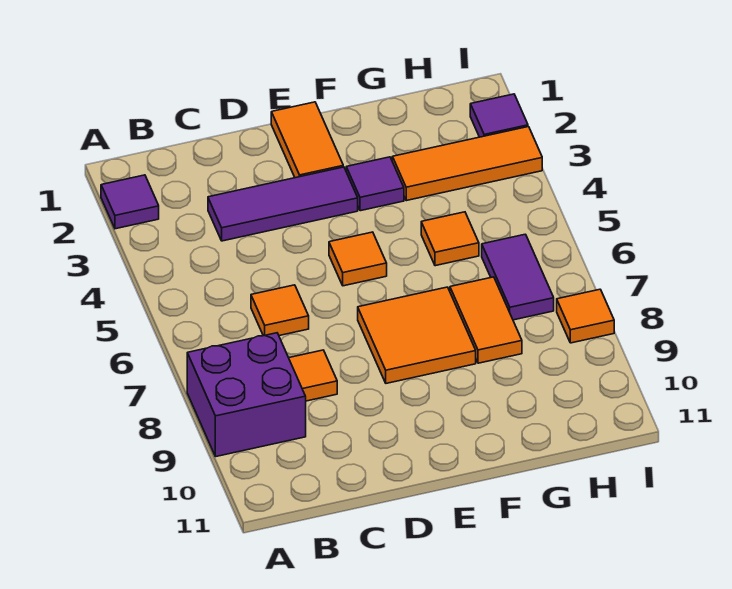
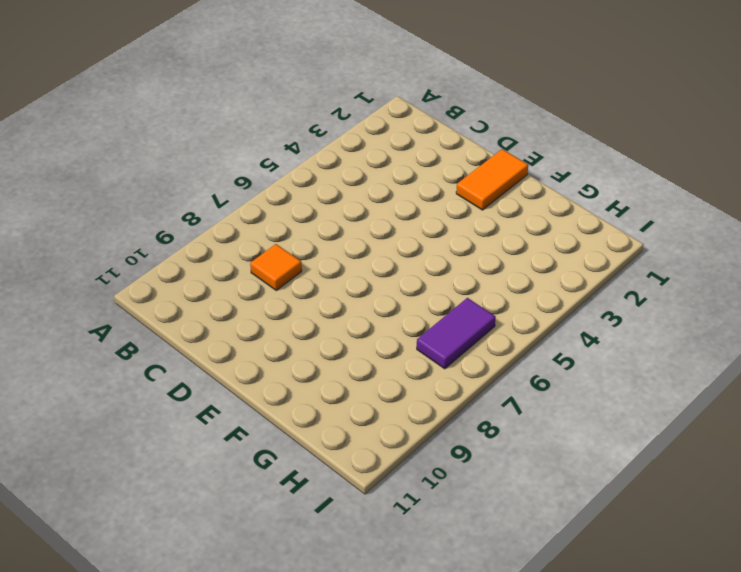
none -> purple tile A2 level 1
none -> purple brick A8:B9 level 1
none -> purple tile C3:E3 level 1

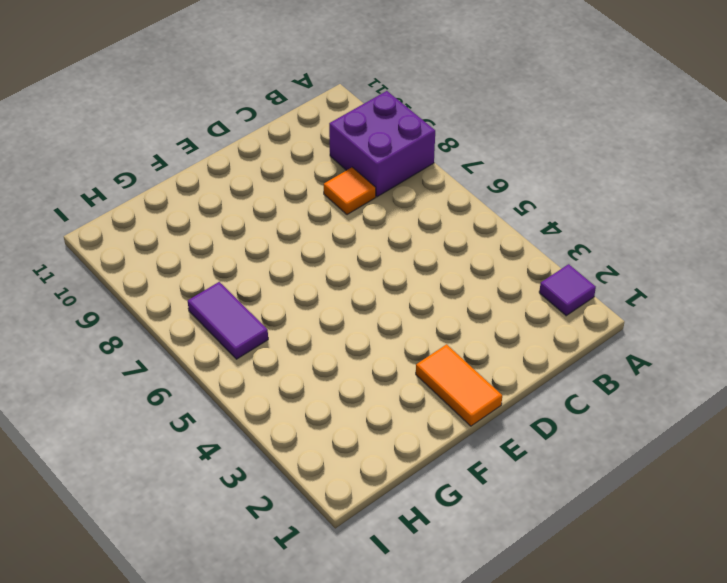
none -> purple tile C3:E3 level 1
none -> orange tile C6 level 1
none -> orange tile E5 level 1

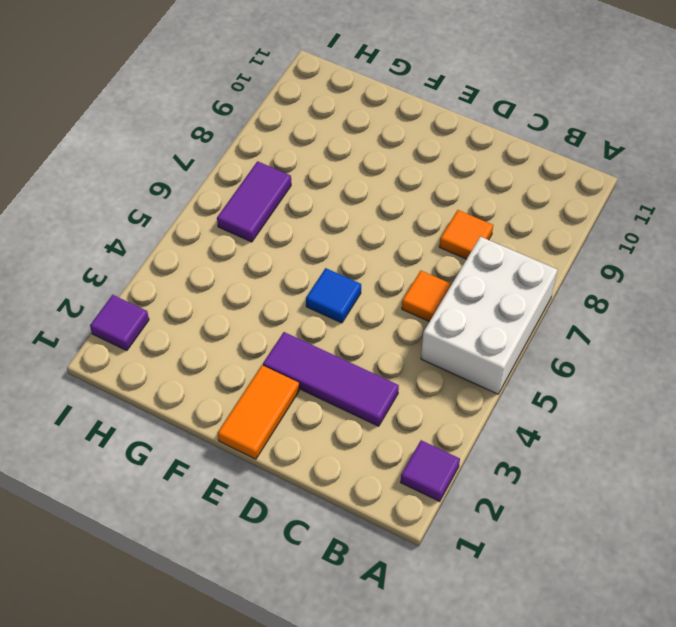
white brick A5:B7 level 1 -> none
blue tile E5 level 1 -> orange tile E5 level 1
none -> purple brick A8:B9 level 1
none -> orange tile E7:F8 level 1
none -> purple tile F3 level 1

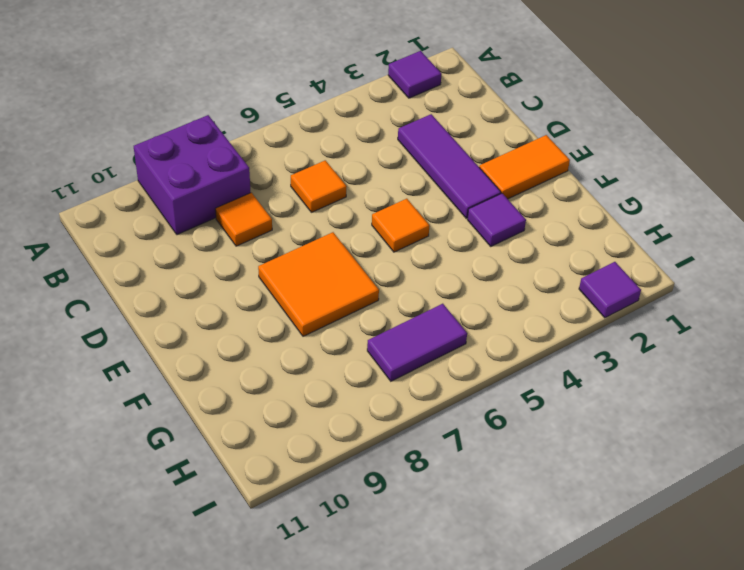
none -> orange tile G3:I3 level 1
none -> orange tile G5 level 1
none -> orange tile G7:G8 level 1

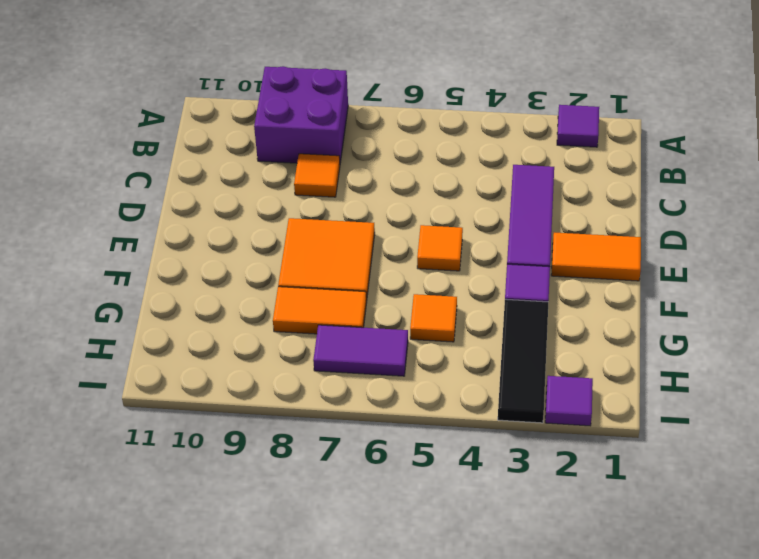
black tile G3:I3 level 1 -> orange tile G3:I3 level 1
none -> orange tile C6 level 1
none -> orange tile I8 level 1

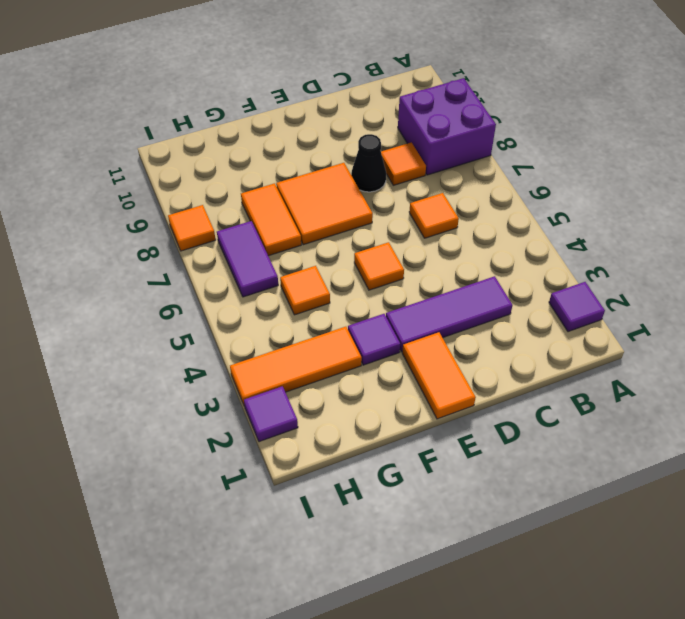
black cone D8 level 1 -> none

